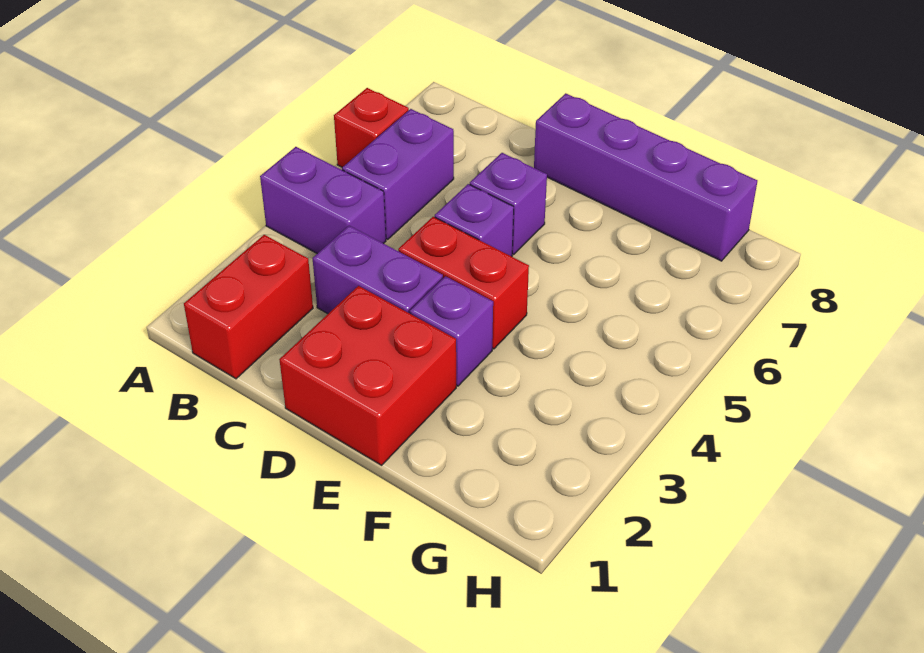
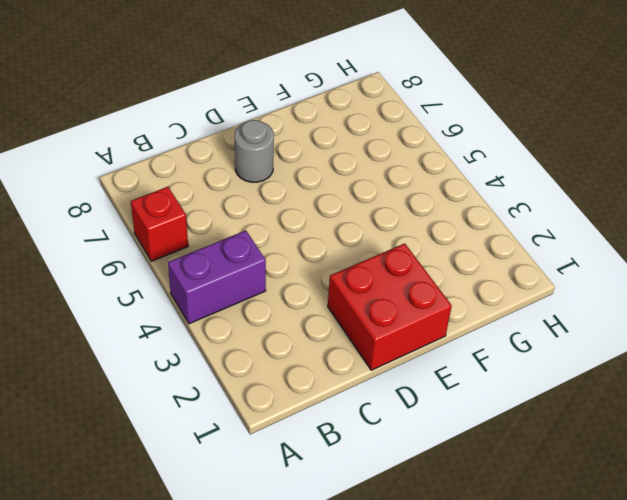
grey round brick D7 level 1 -> none
none -> red brick B1:B2 level 1
none -> purple brick B5:B6 level 1

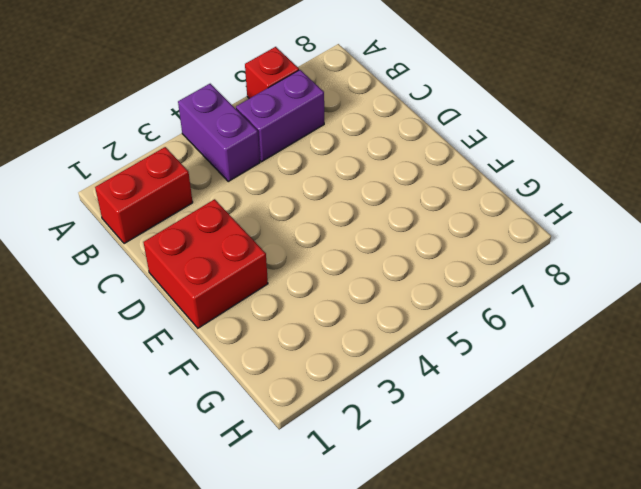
none -> purple brick C3:D3 level 1
none -> red brick D4:E4 level 1

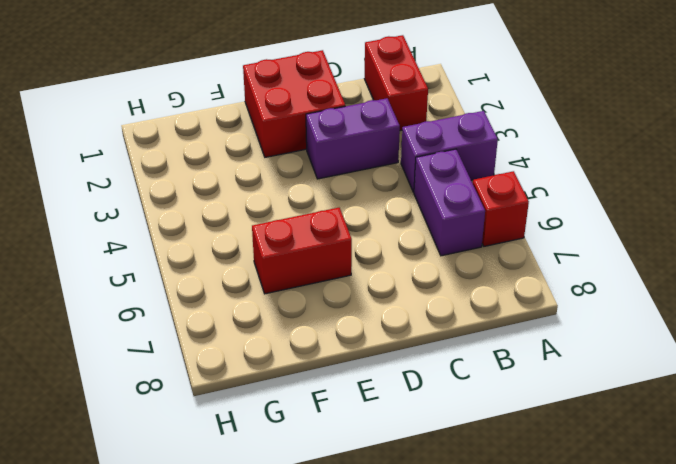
red brick E6:F6 level 1 -> red brick D4:E4 level 1
none -> purple brick D5 level 1
none -> purple brick D6 level 1

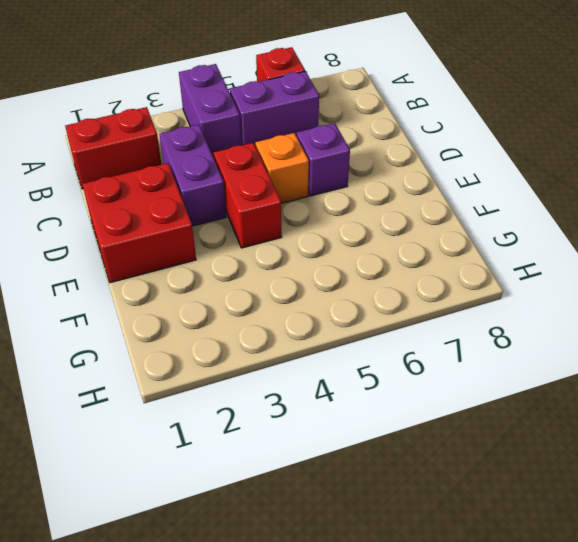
orange brick D5 level 1 -> purple brick D5 level 1
none -> purple brick D8:G8 level 1
none -> purple brick E3 level 1

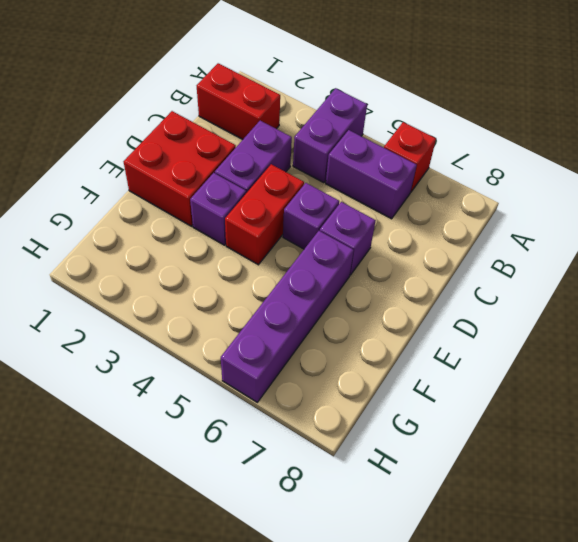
purple brick E6:H6 level 1 -> purple brick D8:G8 level 1

